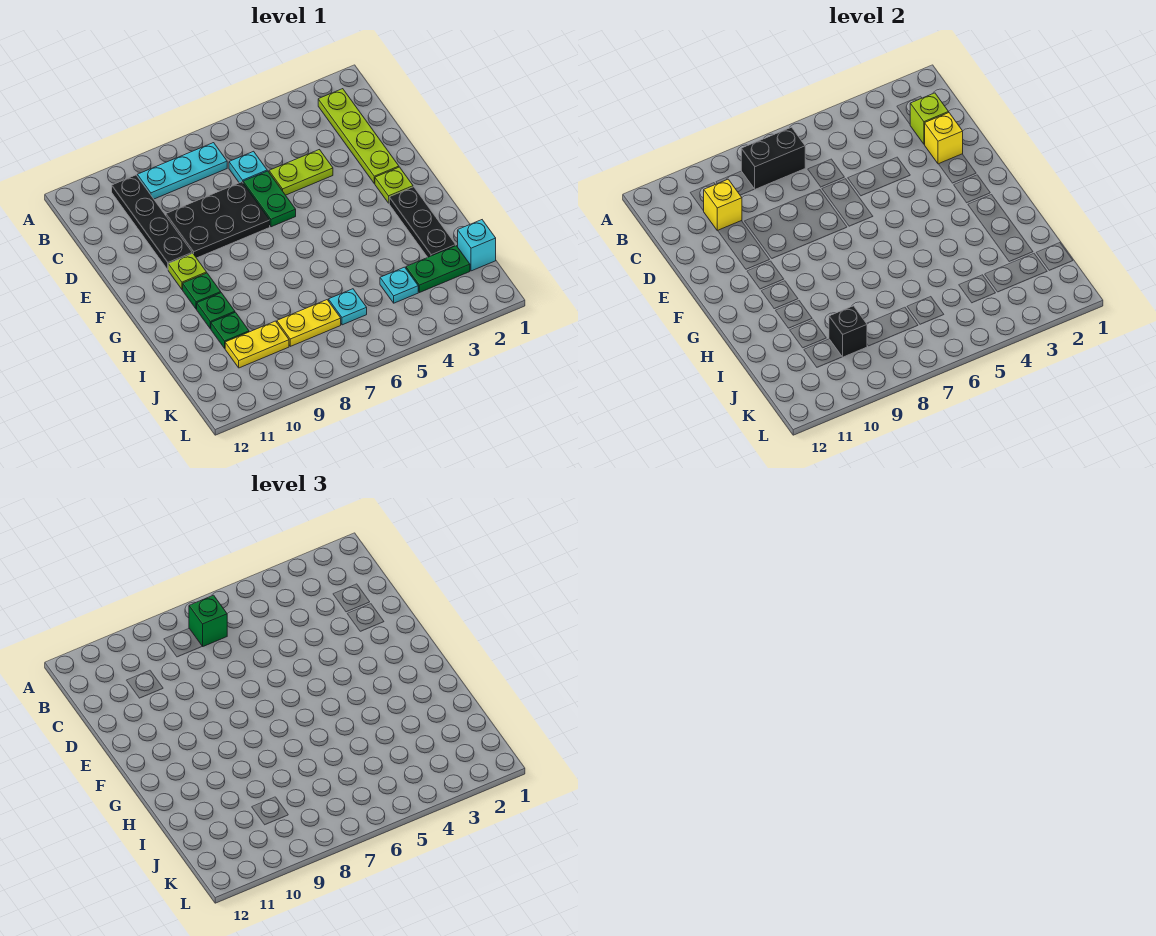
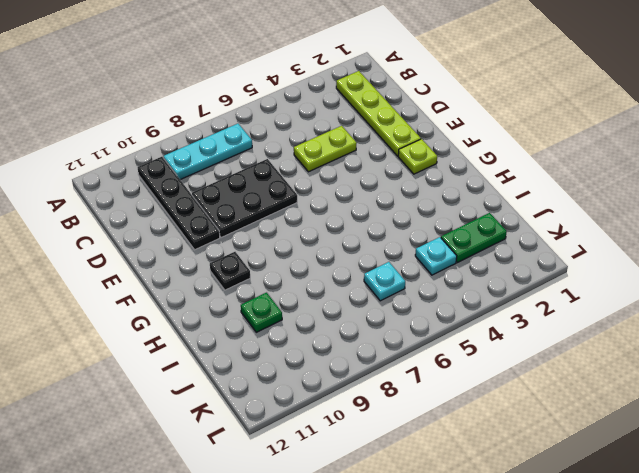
black plate G10 level 1 -> green plate G10 level 1
none -> cyan plate C6 level 1
none -> green plate D6:E6 level 1
none -> lime plate F10 level 1

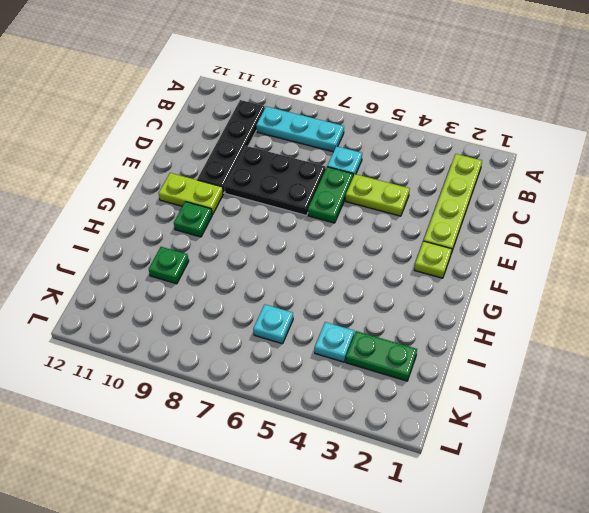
lime plate F10:F11 level 1 -> lime plate F10 level 1
none -> black plate G2:I2 level 1
none -> green plate H10 level 1
none -> cyan brick J1 level 1

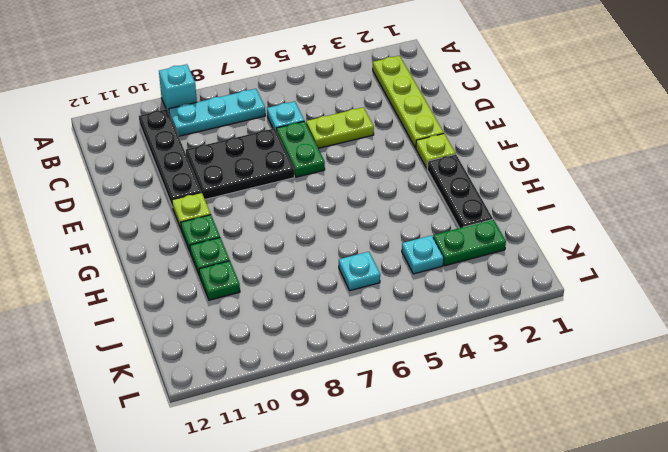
cyan brick A9 level 1 -> cyan brick J1 level 1
none -> yellow plate J7:J8 level 1
none -> yellow plate J9:J10 level 1
none -> black brick B7:B8 level 2

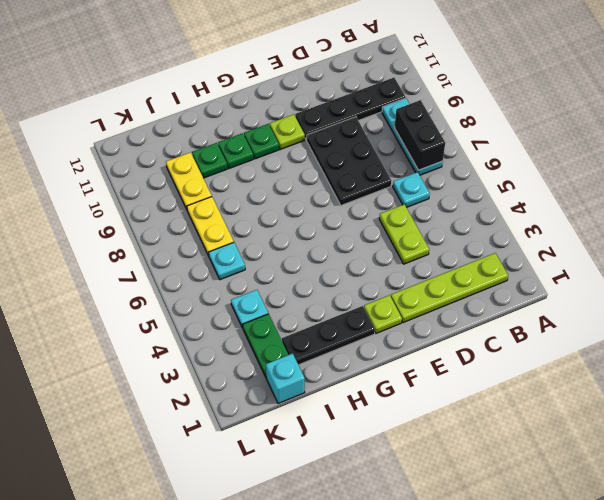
none -> green plate D6:E6 level 1
none -> lime brick C2 level 2
none -> yellow brick C10 level 2

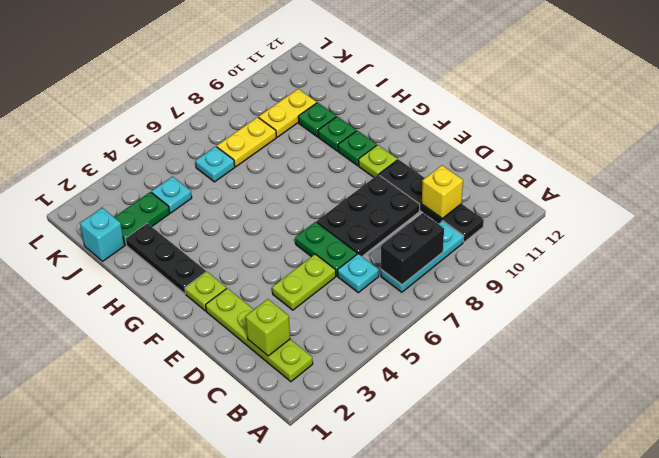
none -> yellow brick D2 level 2
none -> black brick J9 level 2
none -> green brick B7 level 3

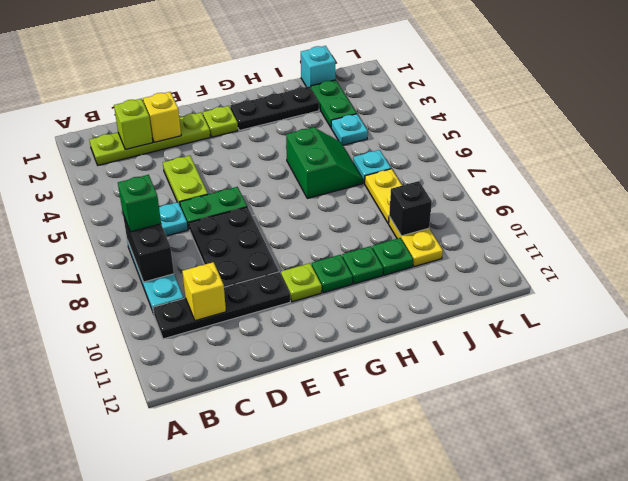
green slope H5:I6 level 1 top H -> none

